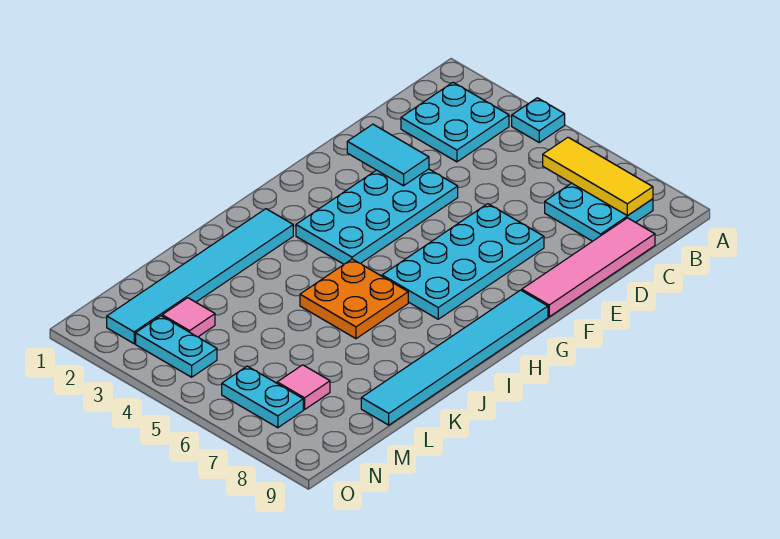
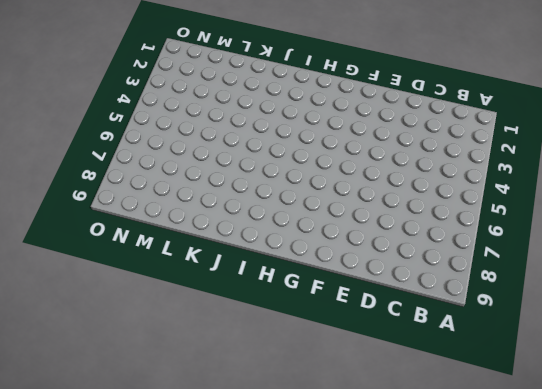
none -> cyan plate A4 level 1
none -> cyan plate B2:C3 level 1
none -> cyan plate B7:C8 level 1

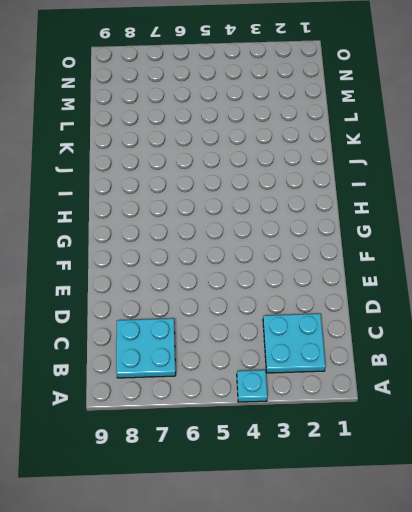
none -> pink tile C9:F9 level 1
none -> cyan plate E3:H4 level 1
none -> cyan plate E6:H7 level 1

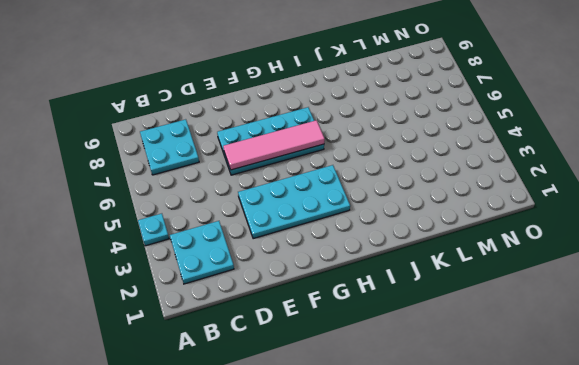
pink tile E6:H6 level 2 -> pink tile C9:F9 level 1
none -> cyan tile G9:L9 level 1
none -> cyan tile I2:N2 level 1
none -> orange plate I5:J6 level 1

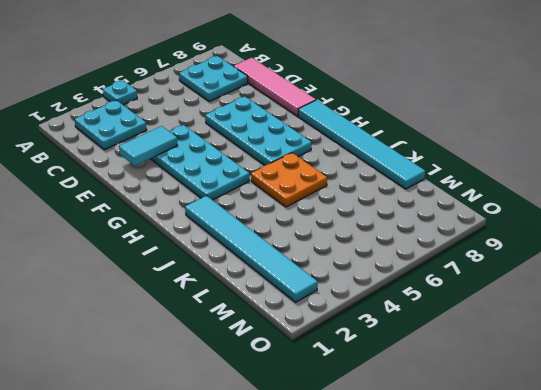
none -> pink tile M3 level 1
none -> pink tile M7 level 1
none -> cyan plate N3:N4 level 1

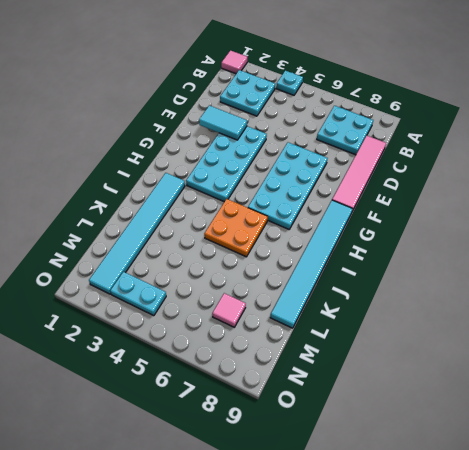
pink tile A1 level 1 -> pink tile M3 level 1
none -> cyan plate N6:N7 level 1
none -> yellow tile B6:B8 level 2

